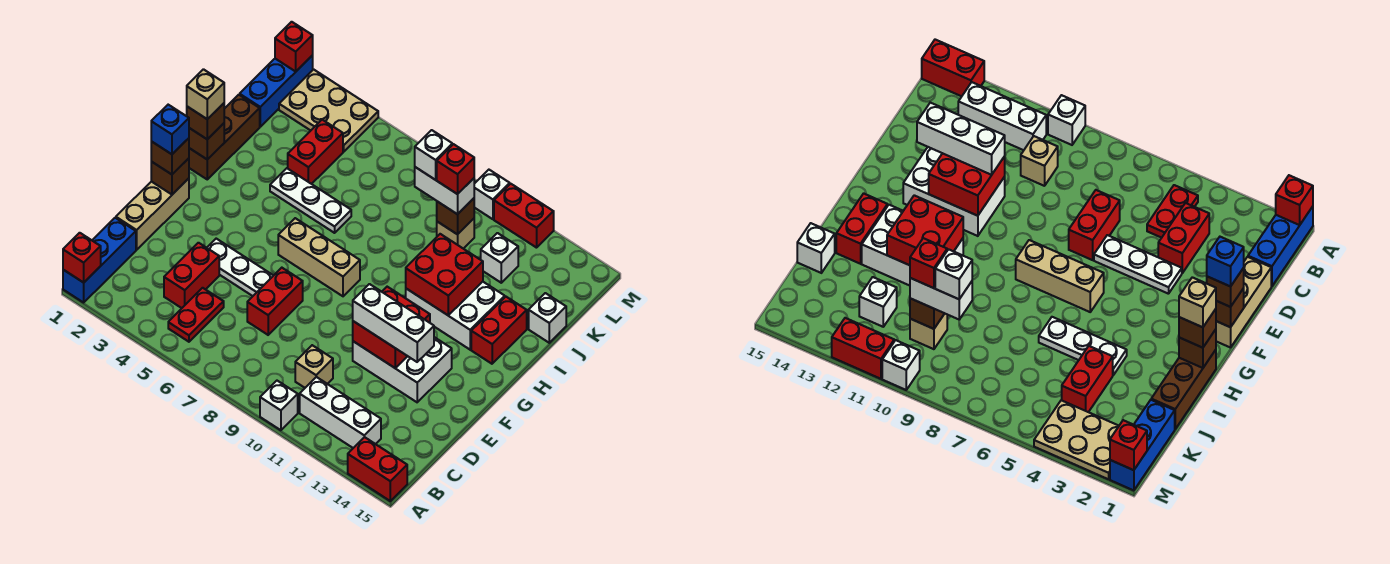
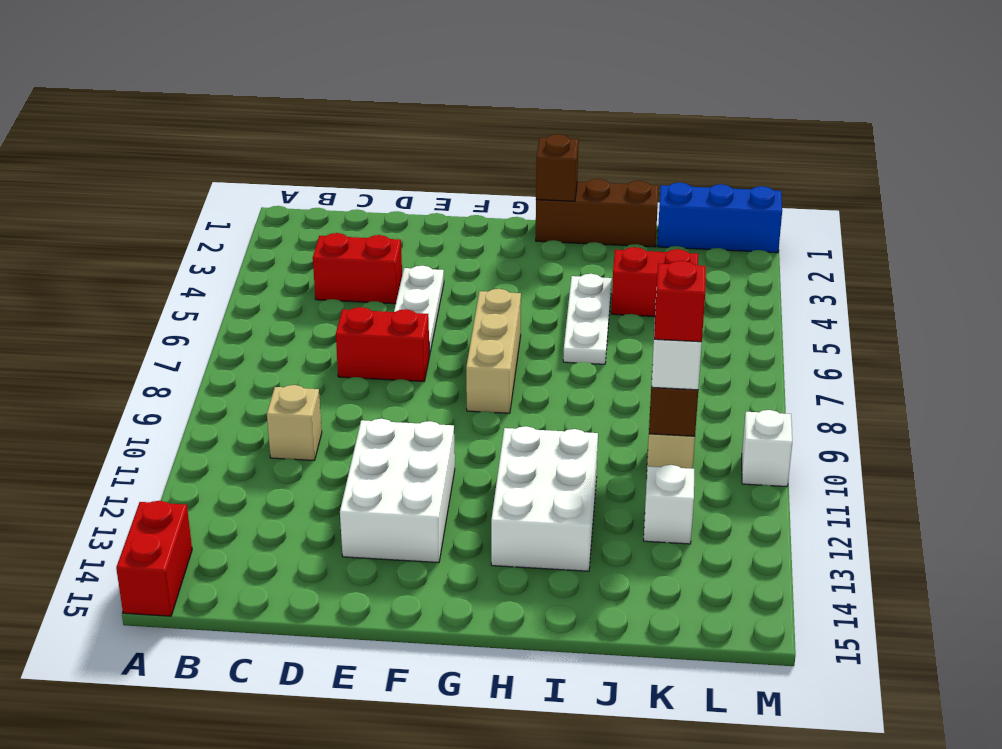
none -> blue brick A1:C1 level 1
none -> white brick A10 level 1
none -> red plate B5:C5 level 1
none -> white brick B11:B13 level 1

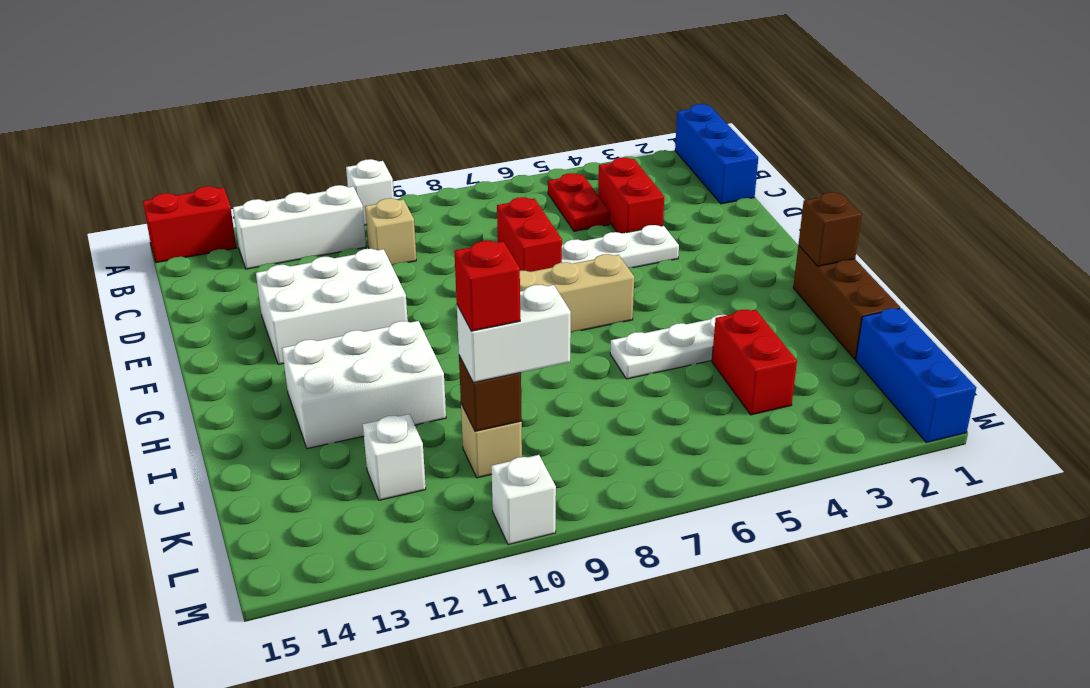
none -> tan brick D1:F1 level 1
none -> red brick H14:I14 level 1
none -> white brick J15 level 1
none -> tan plate L2:M4 level 1

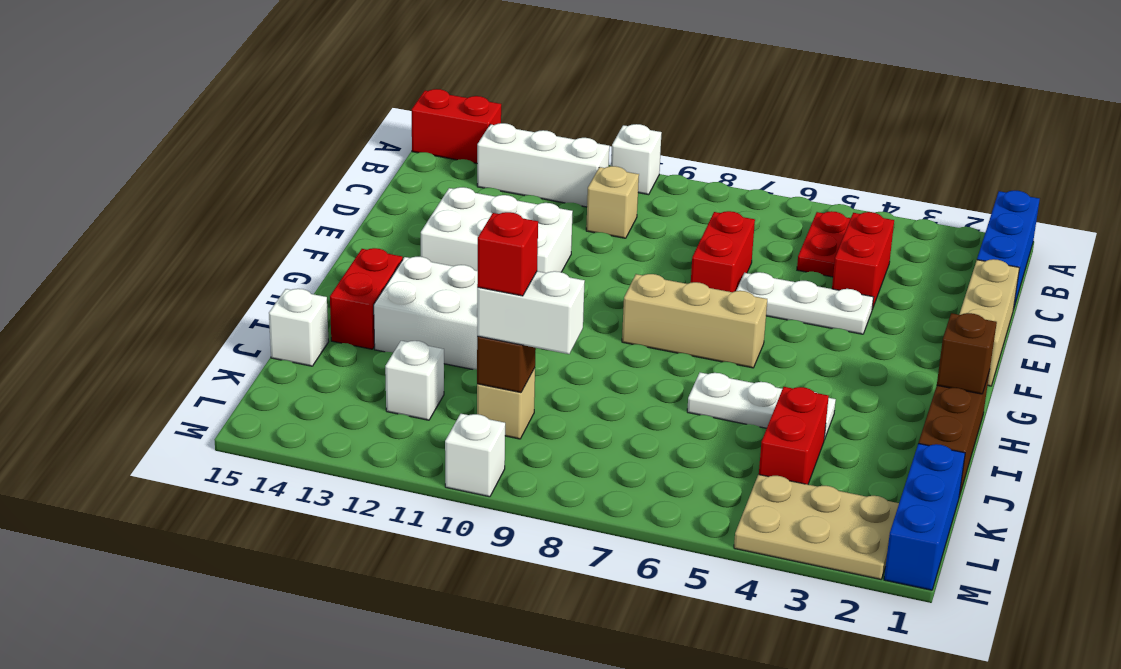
none -> red brick M11:M12 level 1
none -> red brick A1 level 2
none -> red brick E11:F12 level 2
none -> brown brick F1 level 2

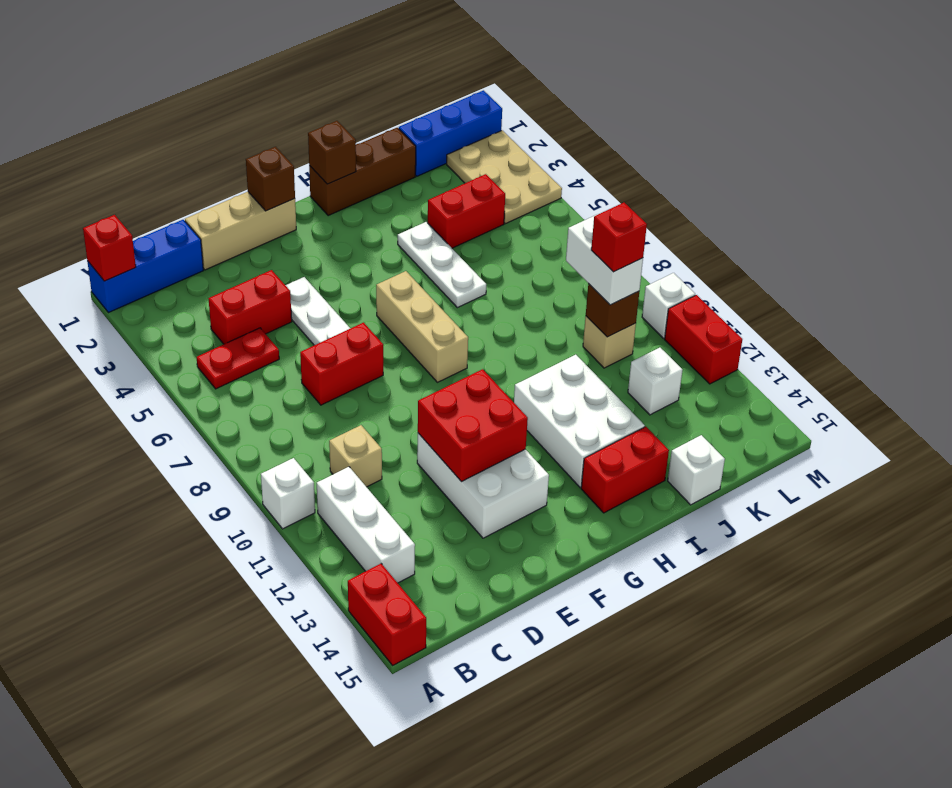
none -> red brick H11:I12 level 2
none -> red brick M1 level 2
none -> white brick E11:E13 level 3
none -> brown brick F1 level 3

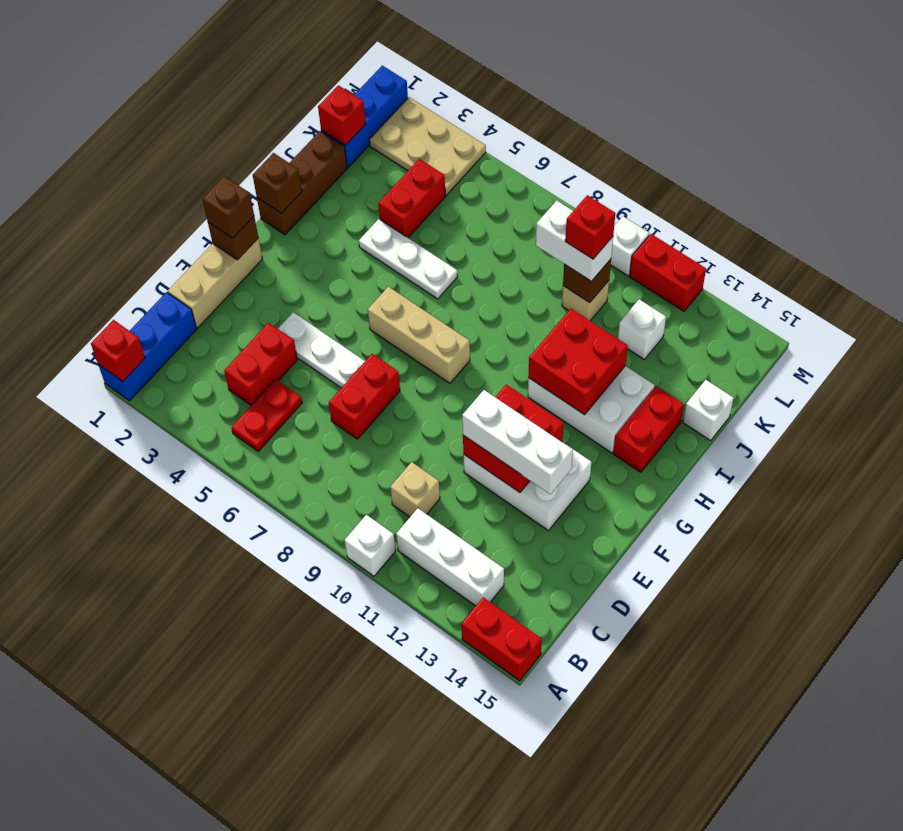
red brick K1 level 2 -> red brick M1 level 2
none -> brown brick H1 level 3
none -> blue brick F1 level 4
none -> tan brick H1 level 4
none -> white brick K9 level 4

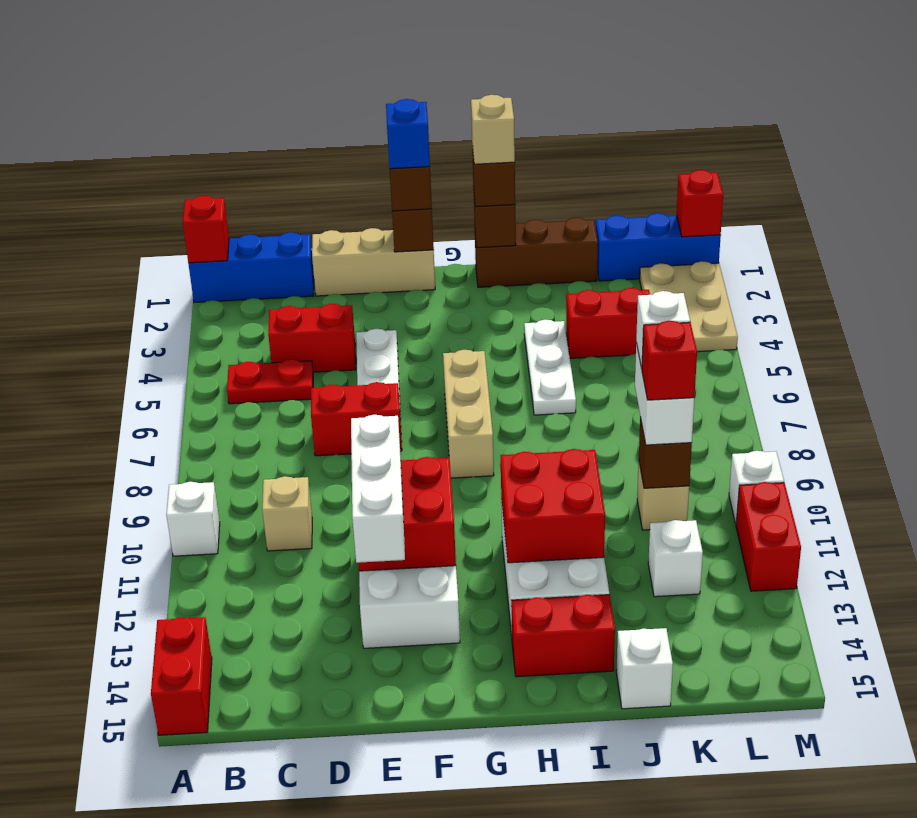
none -> white brick B11:B13 level 1

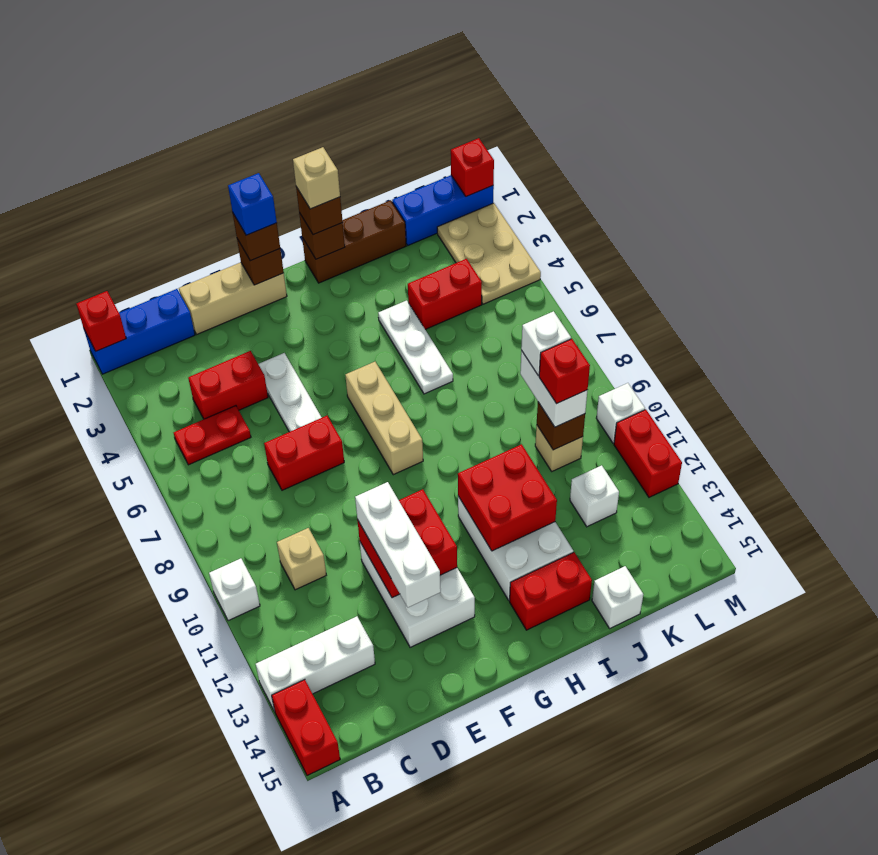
white brick A13:C13 level 1 -> white brick B11:B13 level 1

